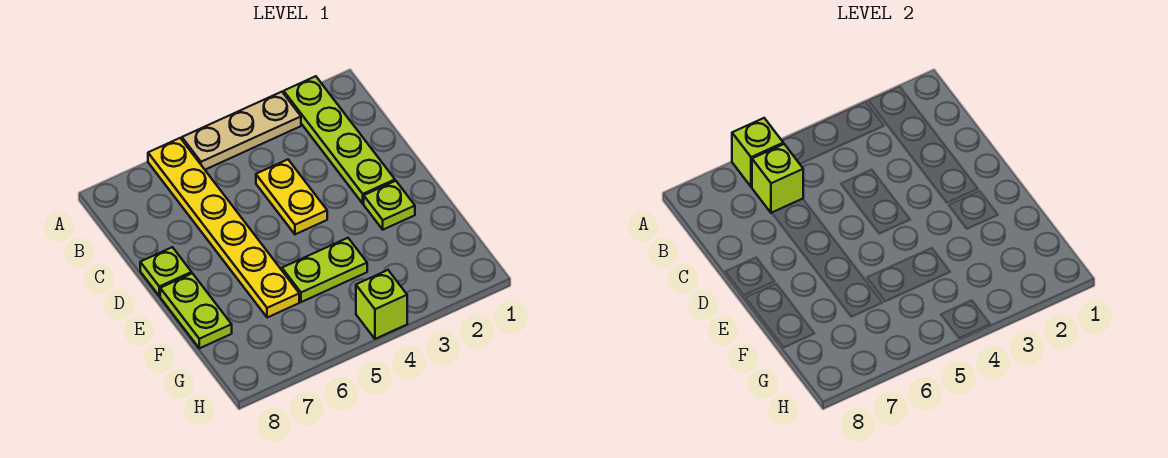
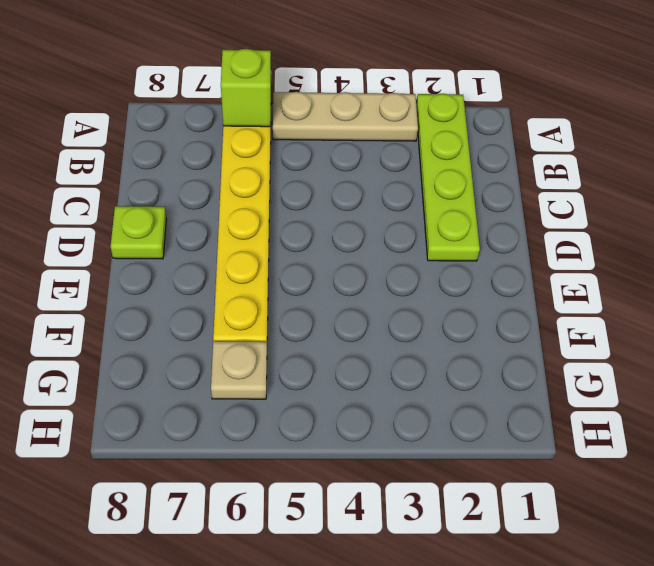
tan plate G6 level 1 -> none
none -> yellow plate C4:D4 level 1
none -> lime plate E2 level 1

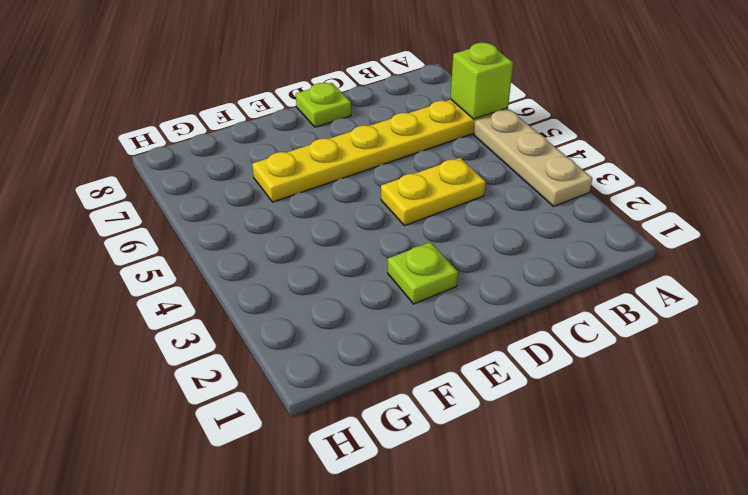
none -> lime plate A2:D2 level 1
none -> lime plate E8:F8 level 1

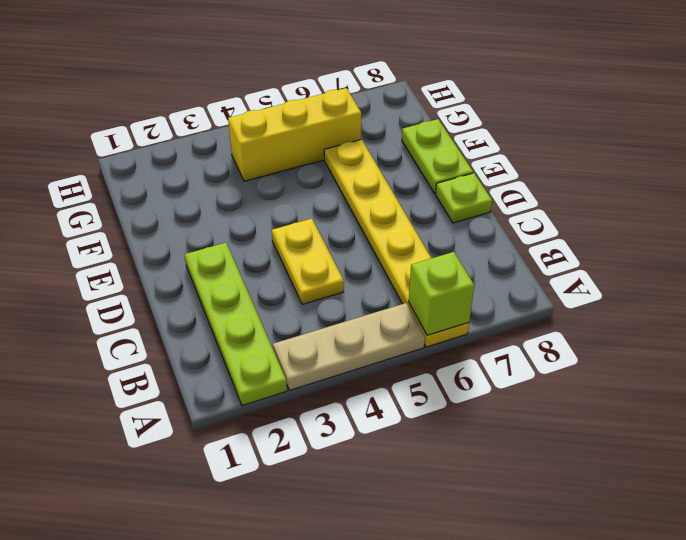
yellow brick G4:G6 level 1 -> none
none -> lime plate E2 level 1
none -> lime plate F4:F5 level 1

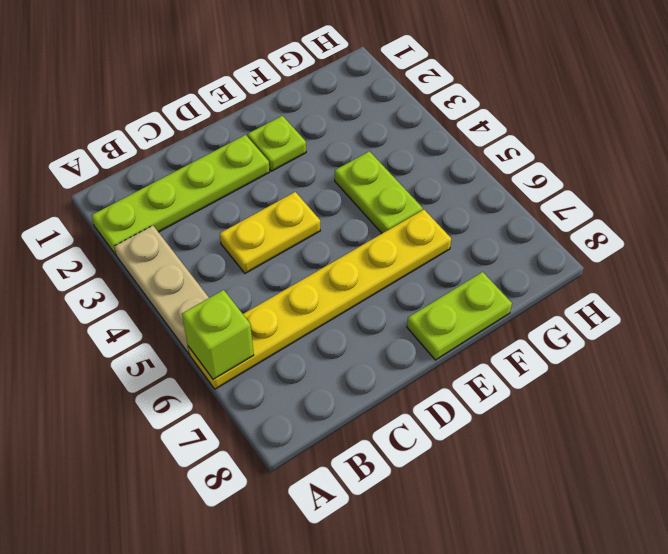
none -> lime plate D8 level 1
none -> lime brick H4 level 1

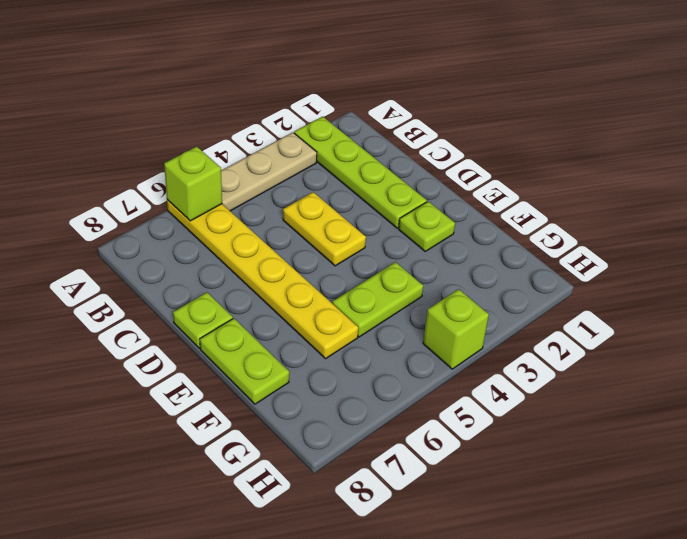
none -> lime brick B6 level 2

